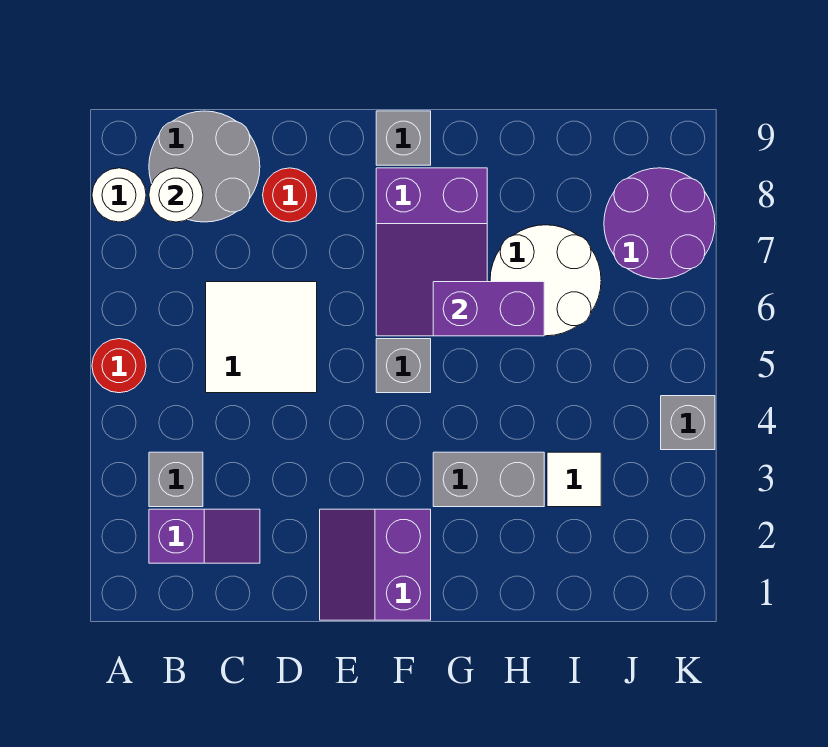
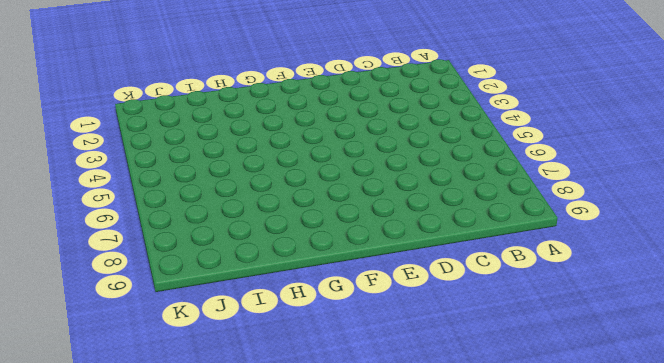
none -> red round brick A5 level 1
none -> white round brick A8 level 1
none -> purple slope B2:C2 level 1 top B

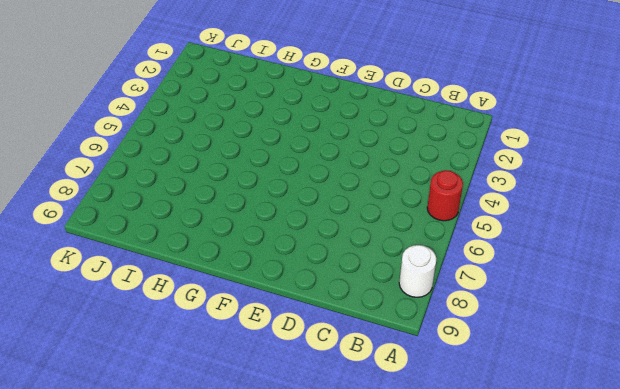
none -> purple slope B2:C2 level 1 top B
none -> grey brick B3 level 1
none -> grey round brick B8:C9 level 1

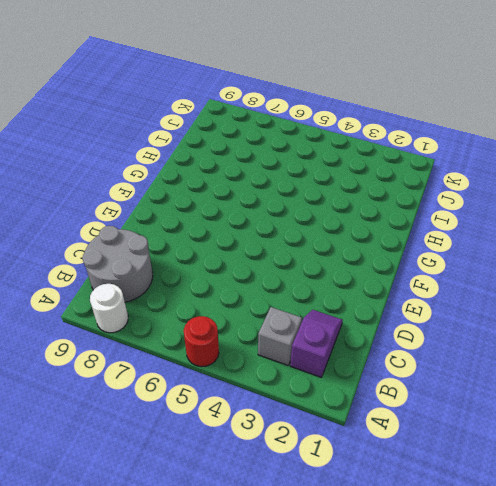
none -> white tile C5:D6 level 1
none -> red round brick D8 level 1
none -> purple slope E1:F2 level 1 top F

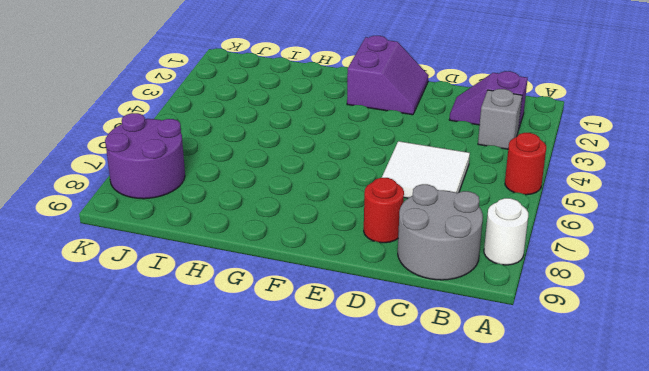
none -> grey brick F5 level 1
none -> purple slope F6:G8 level 1 top 8
none -> grey brick F9 level 1

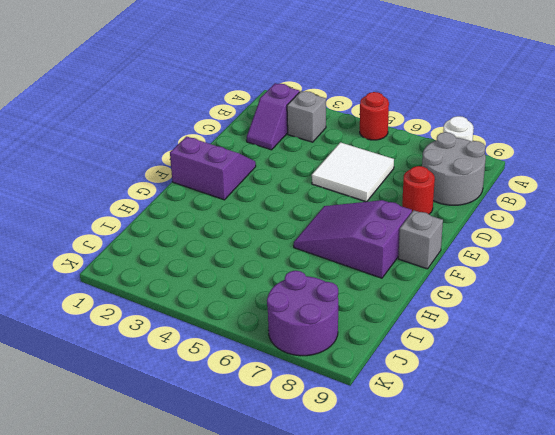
none -> grey brick F5 level 1
none -> grey brick G3:H3 level 1
none -> white round brick H6:I7 level 1

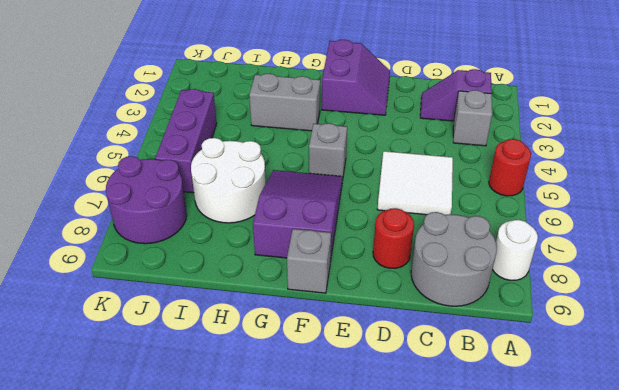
purple brick J4:J6 level 1 -> none
none -> white tile I3 level 1
none -> grey brick K4 level 1
none -> white round brick B8 level 2

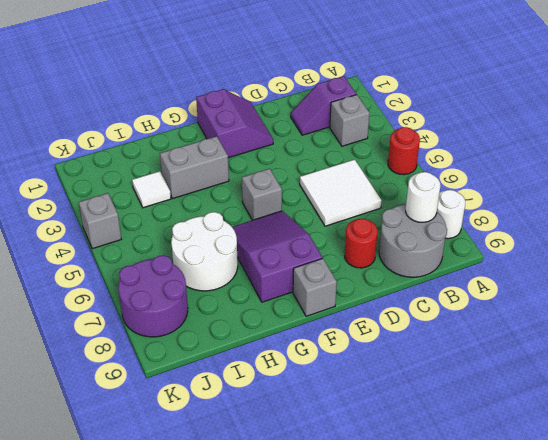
none -> purple brick G6:H6 level 2

